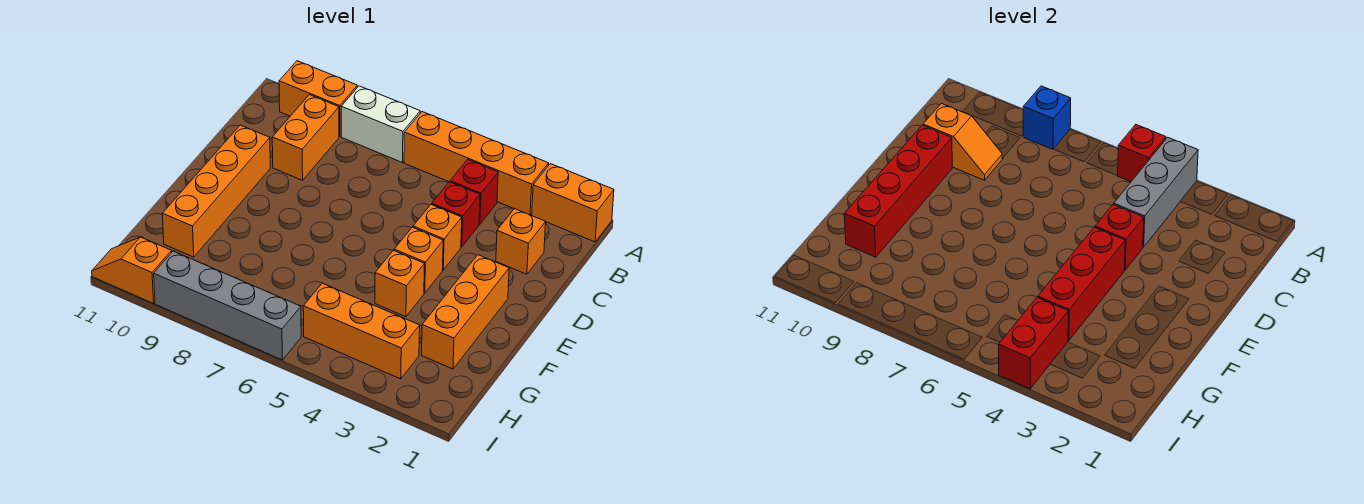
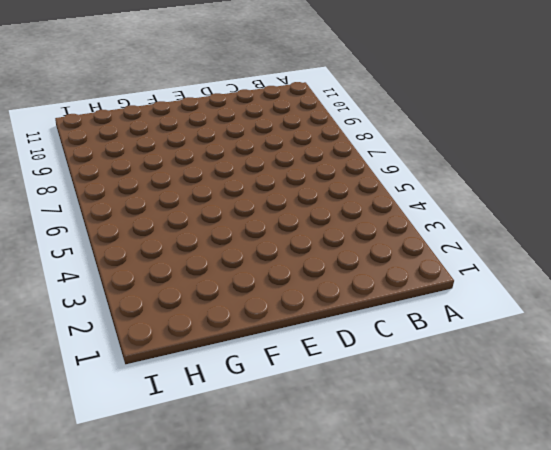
none -> orange brick A1:A2 level 1
none -> orange brick A3:A6 level 1
none -> white brick A7:A8 level 1

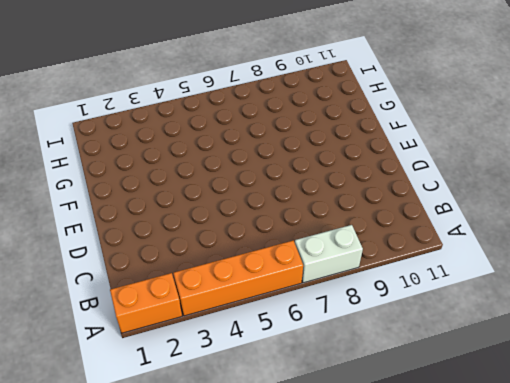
none -> orange brick A9:A10 level 1
none -> red brick B4 level 1
none -> orange brick B9:C9 level 1

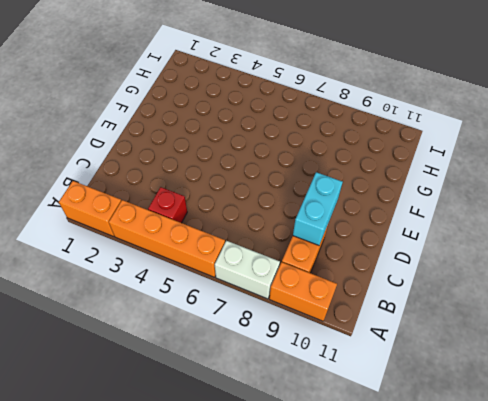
cyan brick C9:D9 level 2 -> orange slope C9:C10 level 2 top 10
none -> orange brick C2 level 1
none -> red brick C4 level 1
none -> orange brick D4 level 1

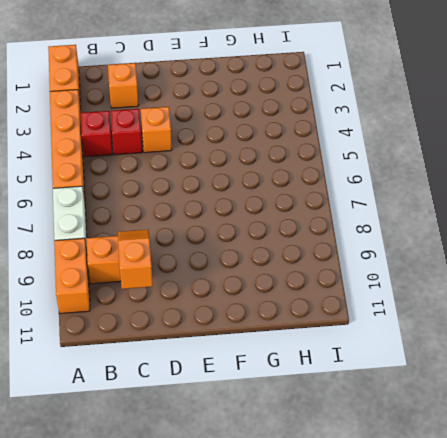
none -> orange brick D10:G10 level 1
none -> orange brick E2:G2 level 1
none -> orange brick E4 level 1

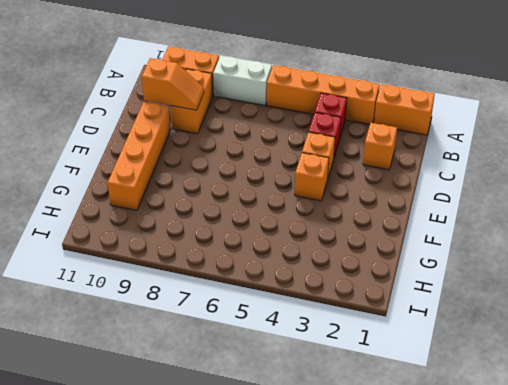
none -> orange brick E2:G2 level 1
none -> orange brick F4 level 1
none -> orange brick H3:H5 level 1

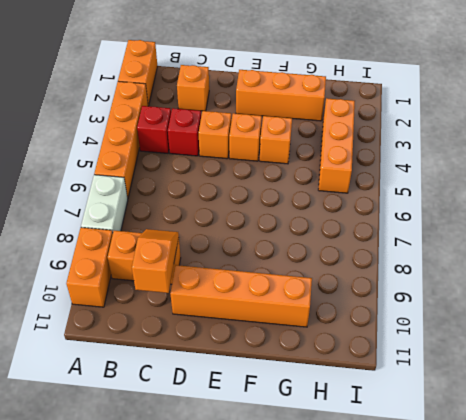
none -> grey brick I6:I9 level 1
none -> orange slope I10:I11 level 1 top 10
none -> grey brick A4:C4 level 2

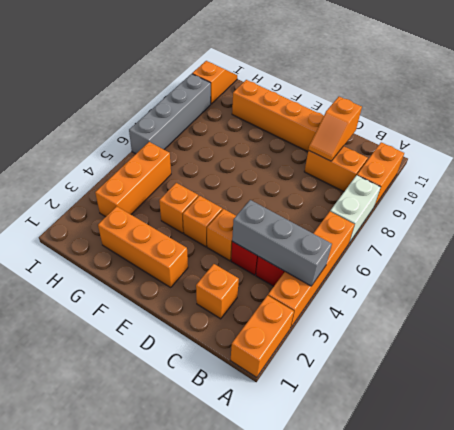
none -> red brick A5 level 2
none -> blue brick A8 level 2
none -> red brick D4 level 2

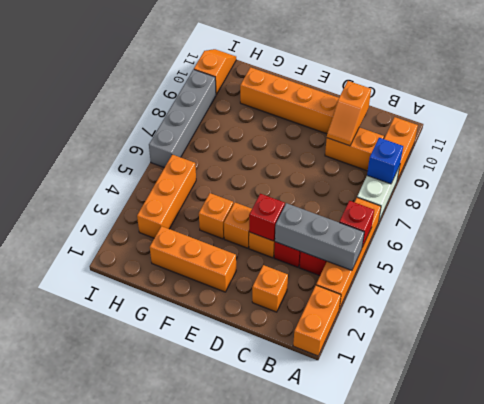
none -> red brick D10:G10 level 2
none -> red brick E4:G4 level 2
none -> red brick H4:I4 level 2

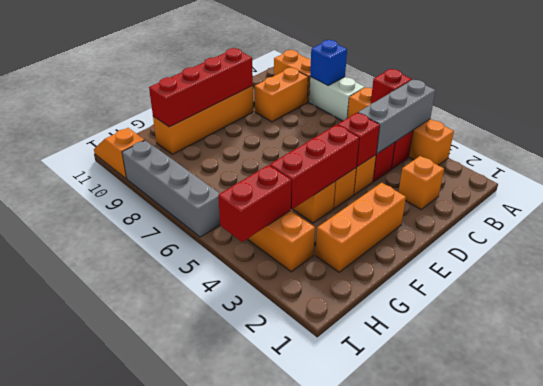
none -> orange brick A1:A2 level 1
none -> orange slope C9:C10 level 2 top 10

